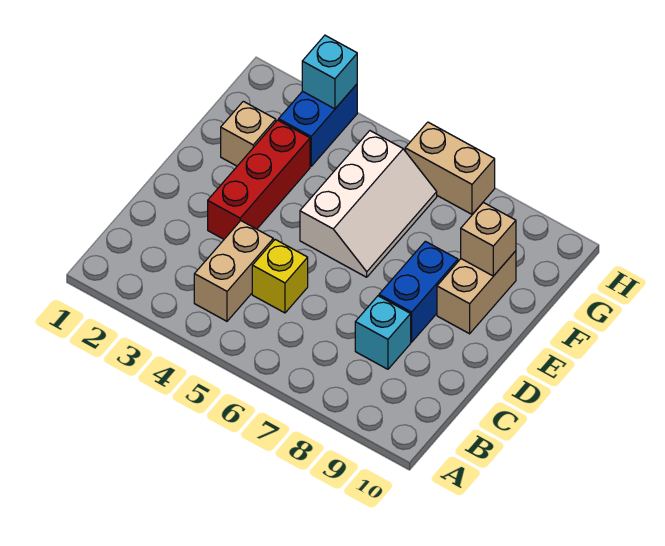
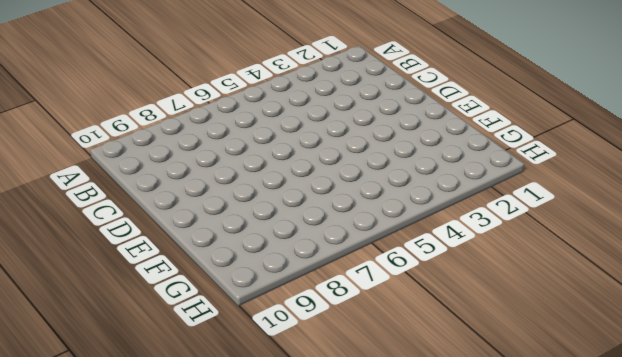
none -> tan brick B4:C4 level 1
none -> yellow brick C5 level 1
none -> cyan brick C8 level 1

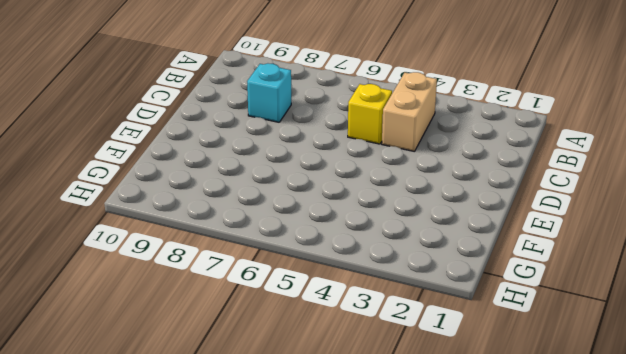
none -> red brick D3:F3 level 1
none -> blue brick D8:E8 level 1
none -> white slope E5:G6 level 1 top 5

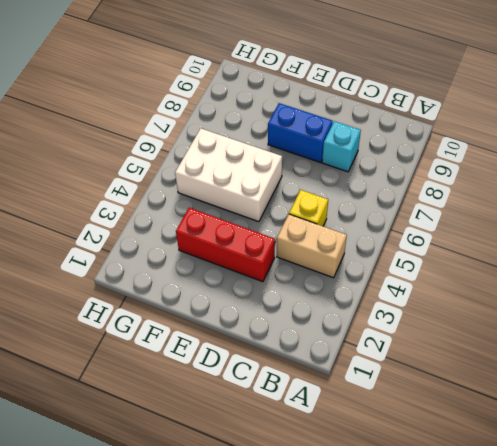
white brick E5:G6 level 1 -> white slope E5:G6 level 1 top 5
none -> tan brick E9:F9 level 1
none -> tan brick F2 level 1
none -> blue brick G3:H3 level 1

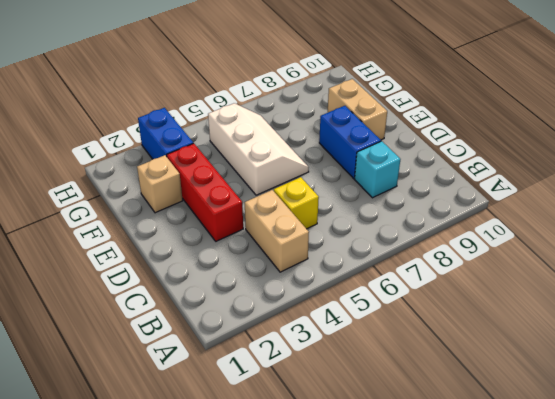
none -> tan brick H6:H7 level 1
none -> tan brick F9 level 2
none -> cyan brick H3 level 2

